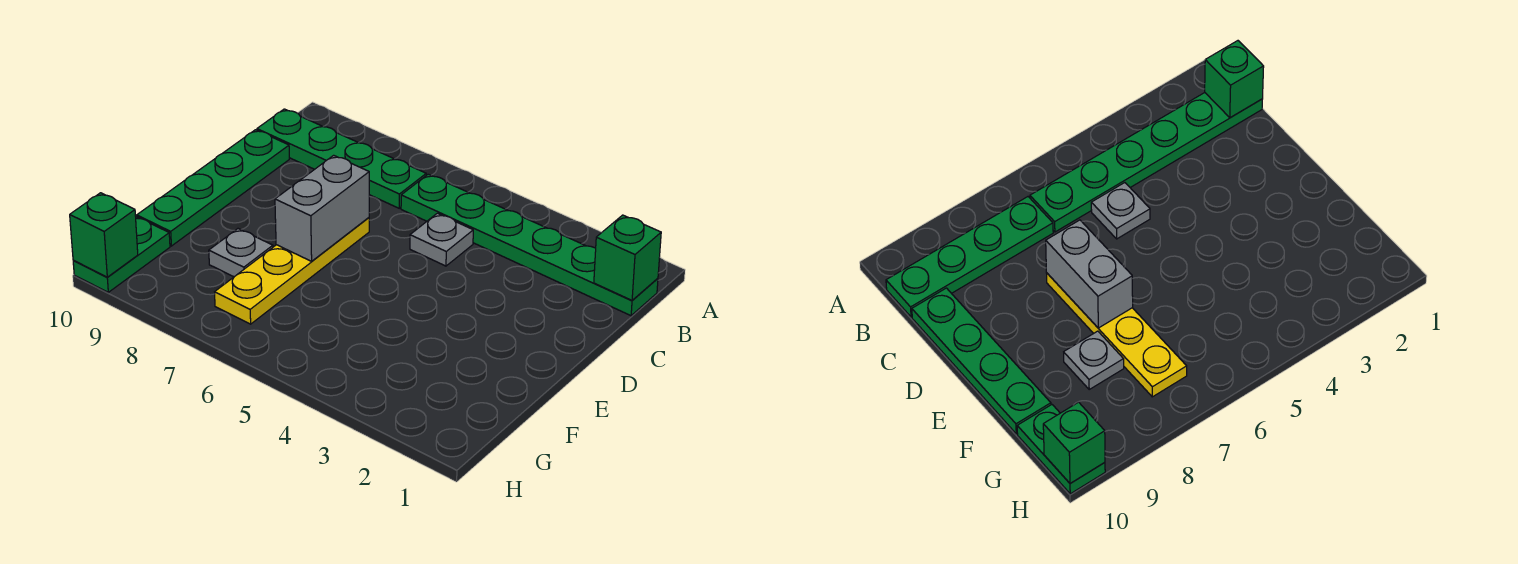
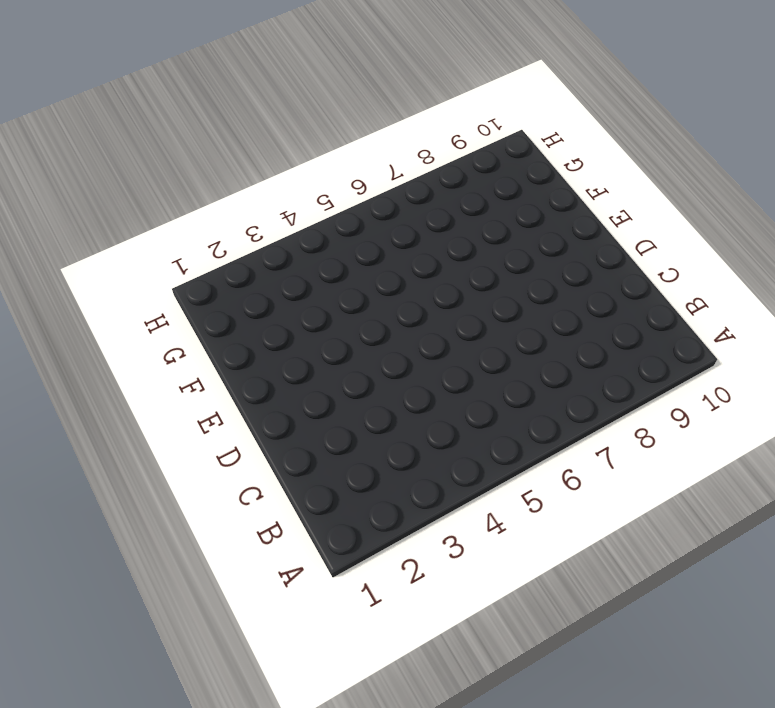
none -> green plate B1:B6 level 1
none -> green plate B7:B10 level 1

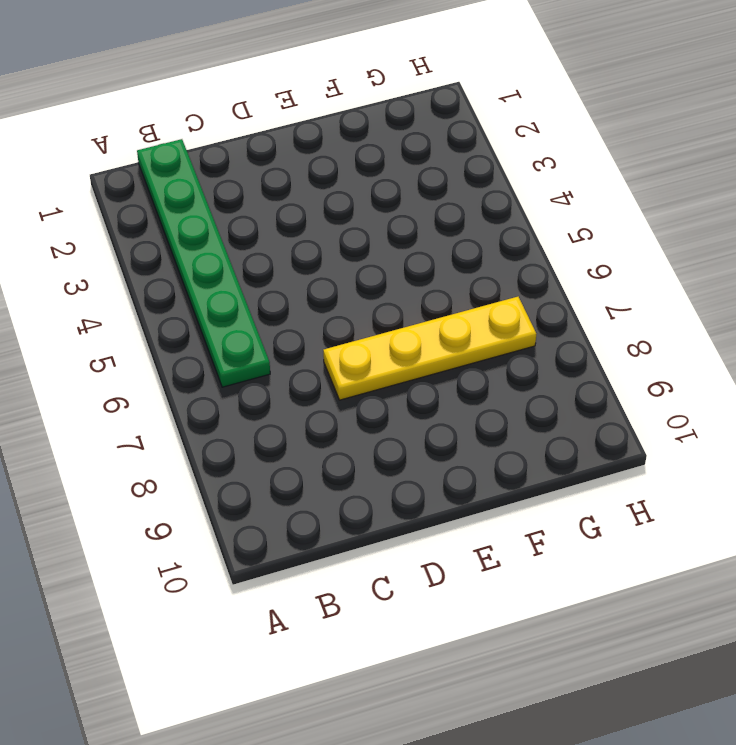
none -> green plate B7:B10 level 1
none -> grey plate C5 level 1

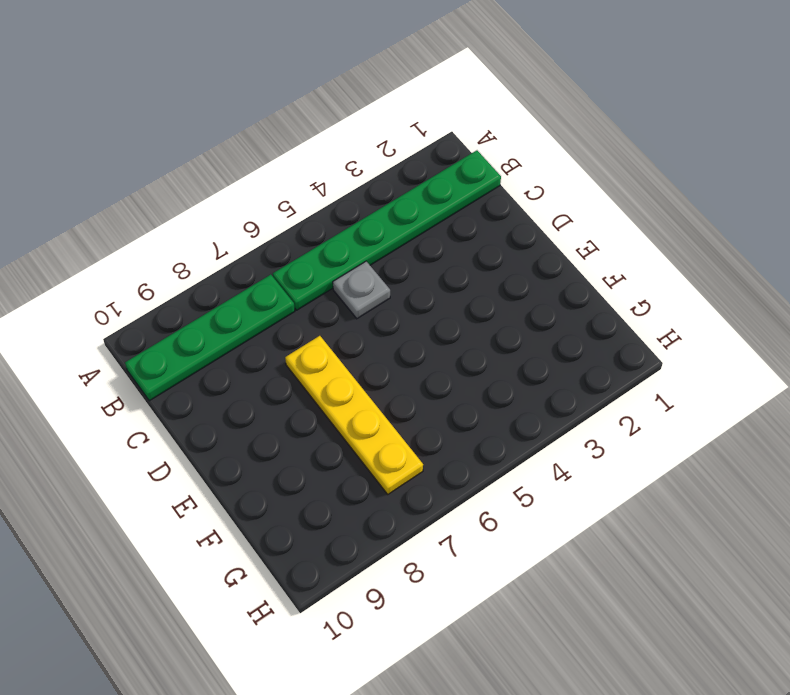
none -> green plate C10:F10 level 1
none -> grey plate F8 level 1

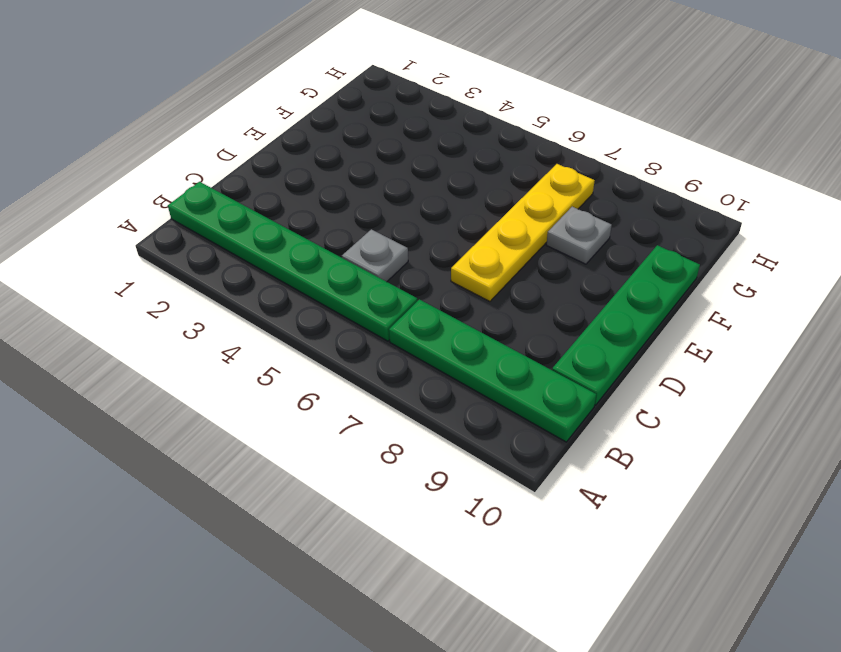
none -> green plate G10:H10 level 1
none -> green brick B1 level 2

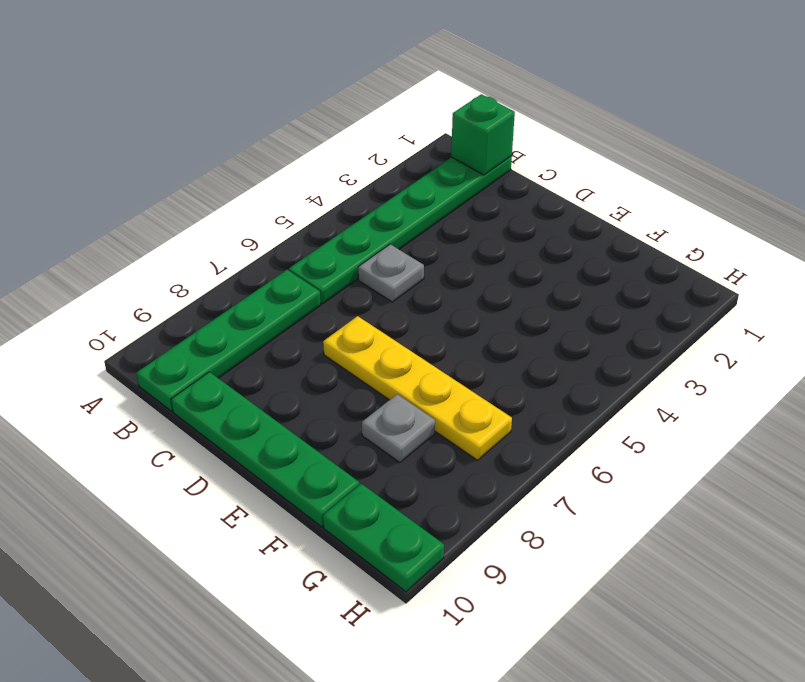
none -> grey brick D7:E7 level 2
none -> green brick H10 level 2

